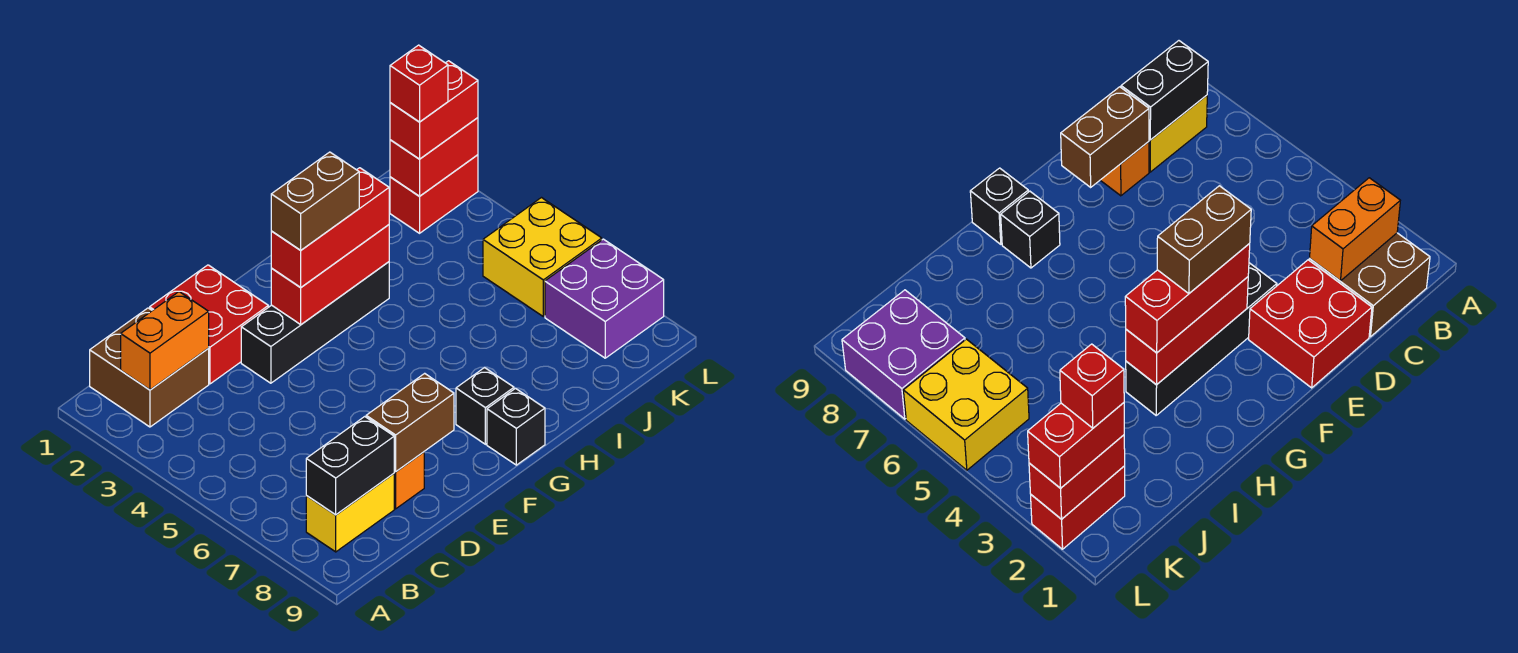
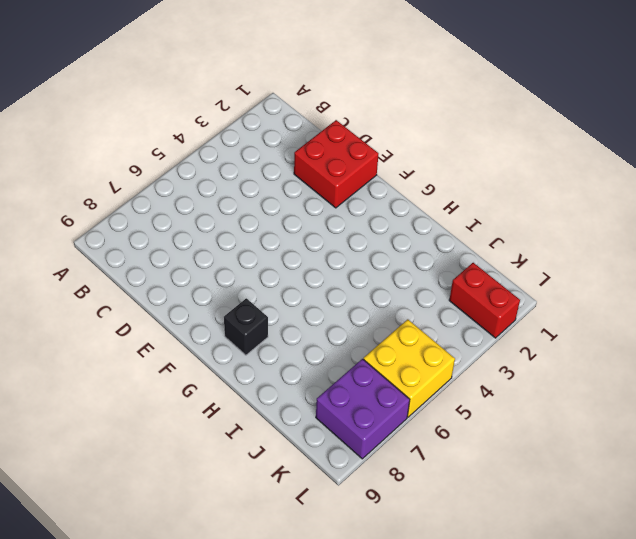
none -> brown brick B1:C2 level 1
none -> yellow brick B8:C8 level 1
none -> orange brick D8 level 1

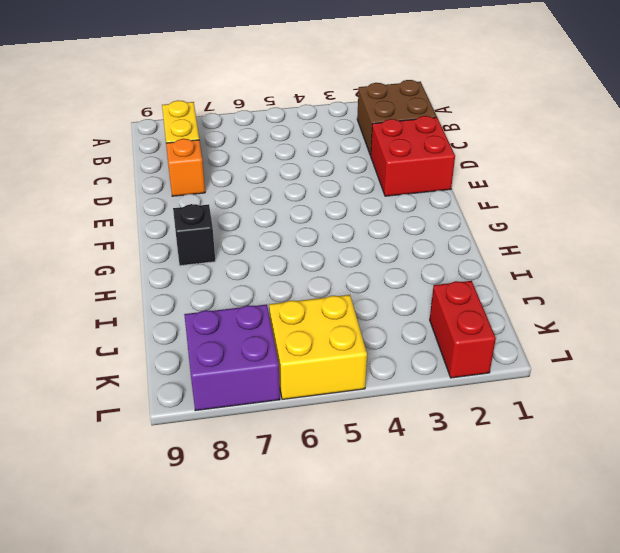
none -> black brick E3:H3 level 1
none -> black brick G9 level 1
none -> orange brick B2:C2 level 2

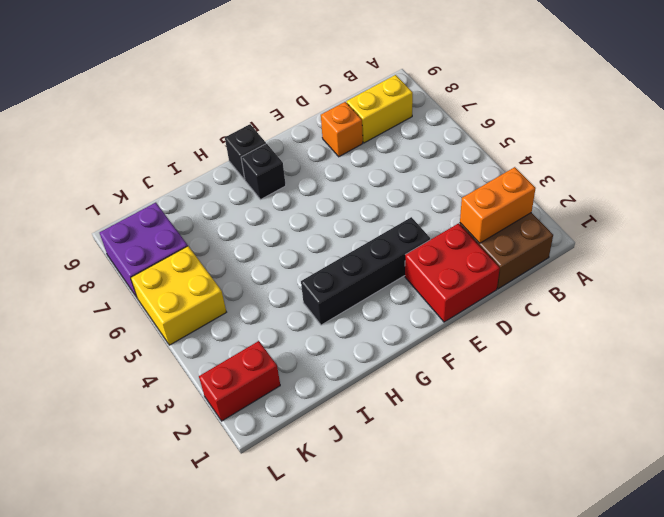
none -> black brick B8:C8 level 2
none -> brown brick D8:E8 level 2
none -> red brick F3:H3 level 2

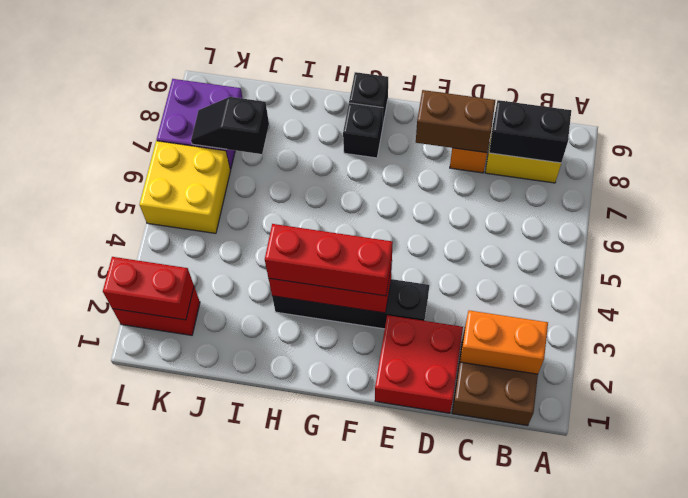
black slope J7:K7 level 2 top J -> none
none -> red brick K2:L2 level 3
none -> brown brick F3:G3 level 4
none -> red brick K2 level 4

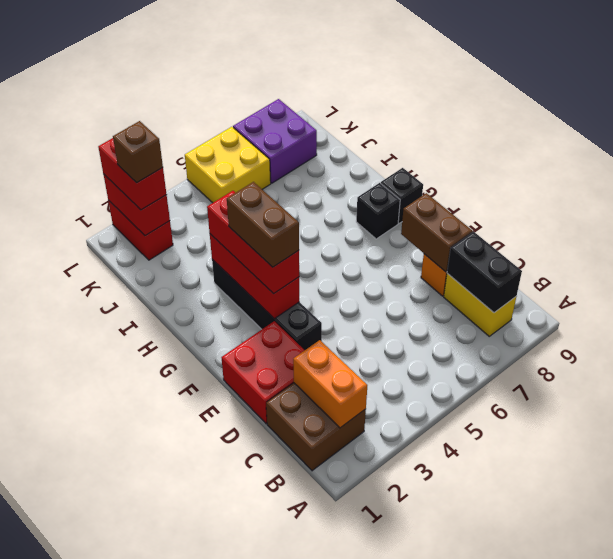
brown brick K2 level 4 -> red brick K2 level 4

